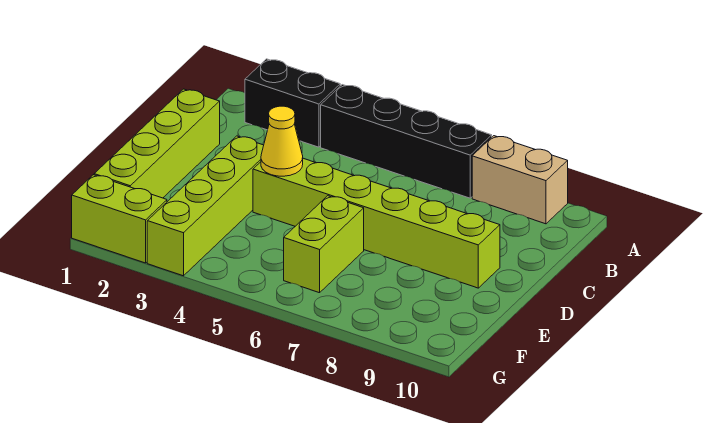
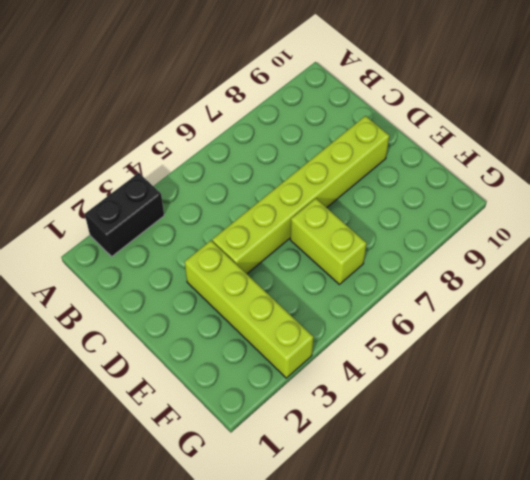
none -> black brick A4:A7 level 1
none -> tan brick A8:A9 level 1

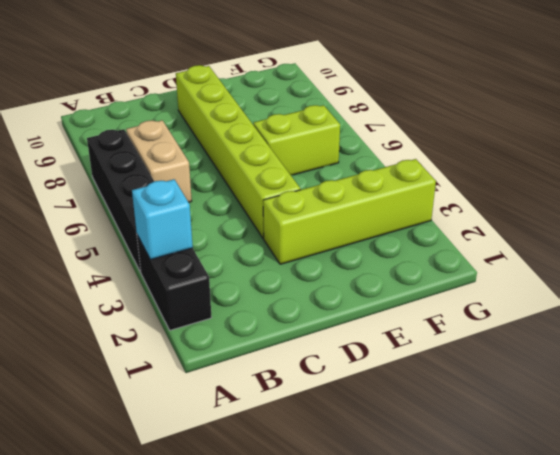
cyan brick A3 level 2 -> none
tan brick B6:B7 level 1 -> tan brick A8:A9 level 1
none -> lime brick C1:F1 level 1
none -> lime brick G1:G2 level 1

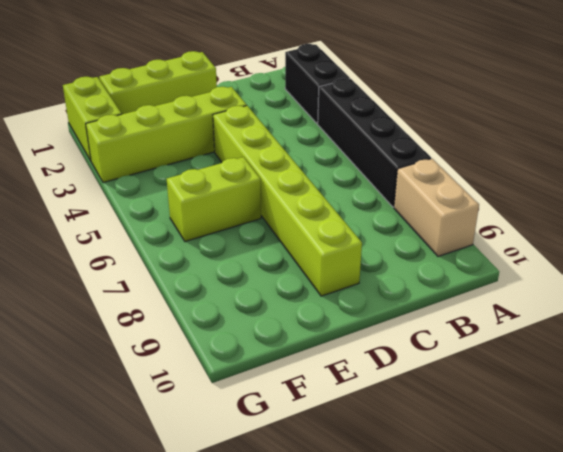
lime brick D1:F1 level 1 -> lime brick C1:F1 level 1
none -> yellow cone D4 level 2

